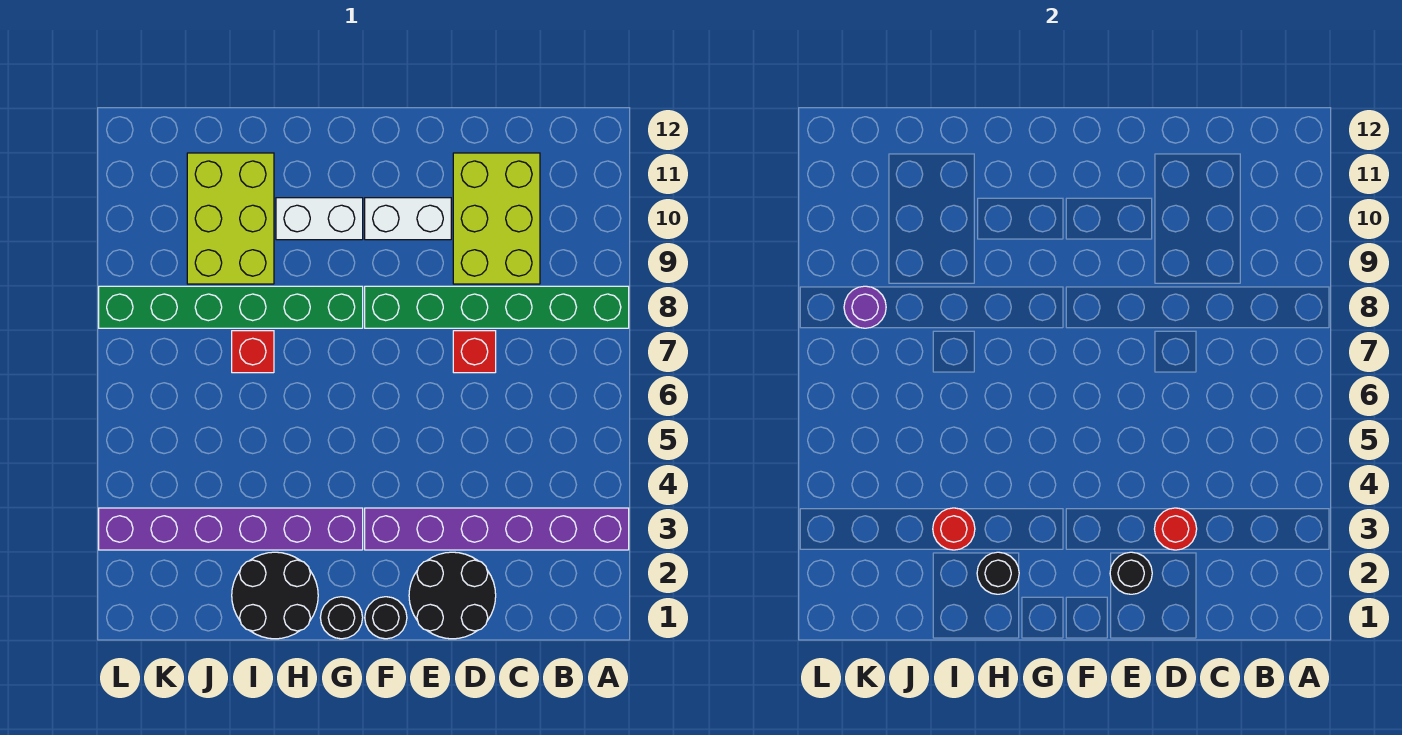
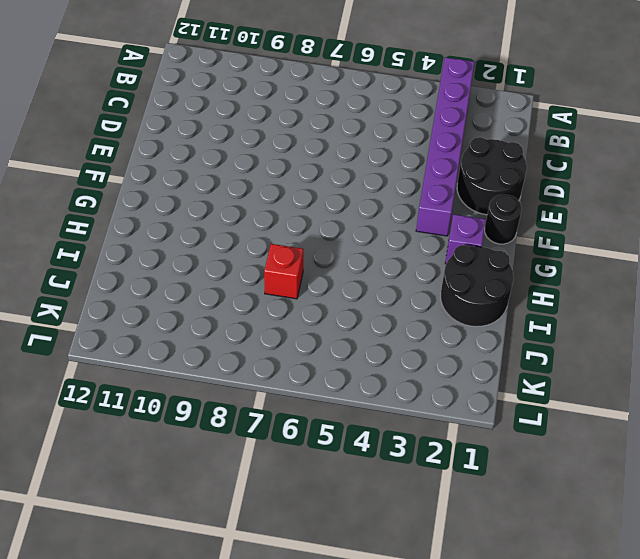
purple brick G2 level 1 -> none
none -> green brick A8:F8 level 1
none -> lime brick C9:D11 level 1
none -> red brick D7 level 1

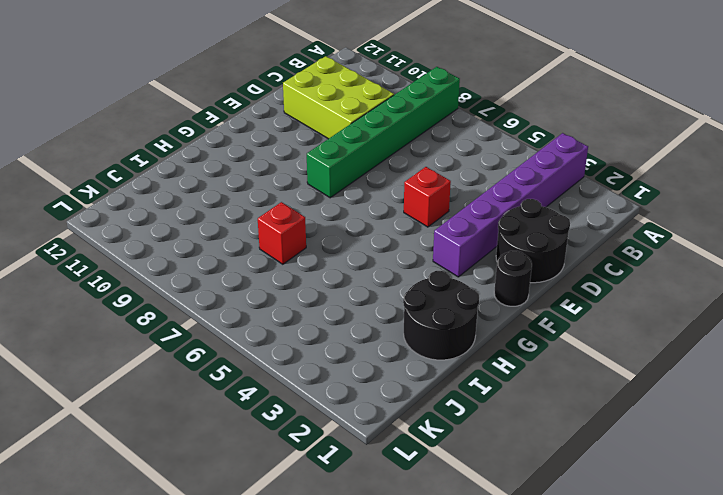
red brick E5 level 1 -> red brick D7 level 1
none -> white brick E10:F10 level 1
none -> black round brick G1 level 1
none -> purple brick G3:L3 level 1

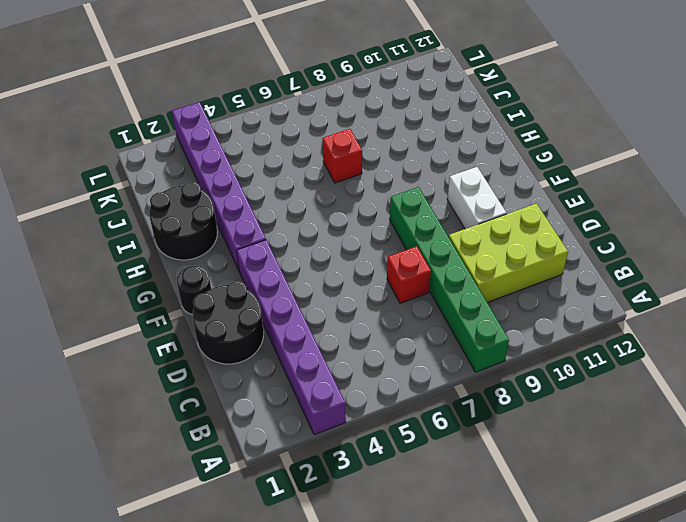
none -> black round brick G1 level 1
none -> green brick G8:L8 level 1
none -> white brick G10:H10 level 1

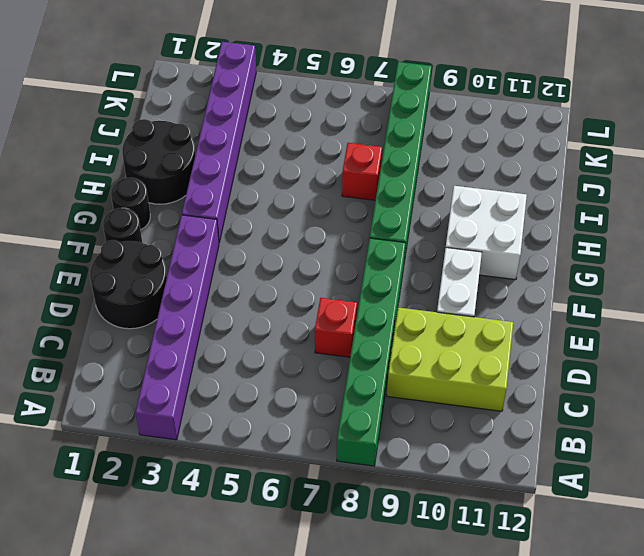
white brick G10:H11 level 1 -> white brick G10:H10 level 1
none -> lime brick I9:J11 level 1
none -> red round brick D3 level 2
none -> black round brick E2 level 2

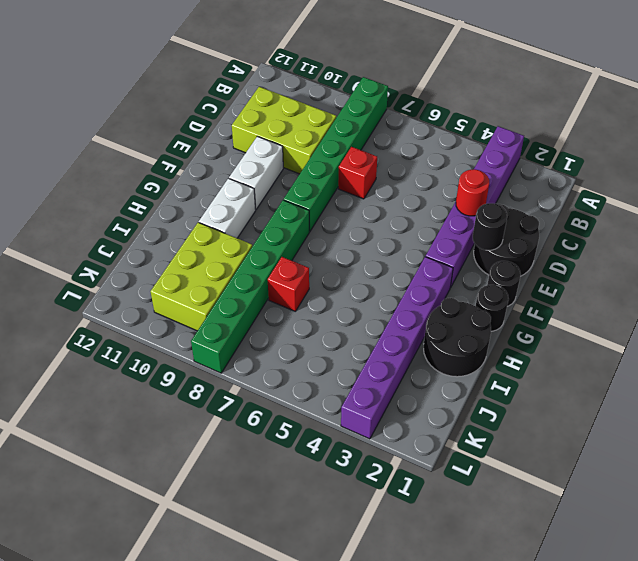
lime brick I9:K10 level 1 -> lime brick I9:J11 level 1
none -> black round brick H2 level 2
none -> red round brick I3 level 2
none -> purple round brick K8 level 2

